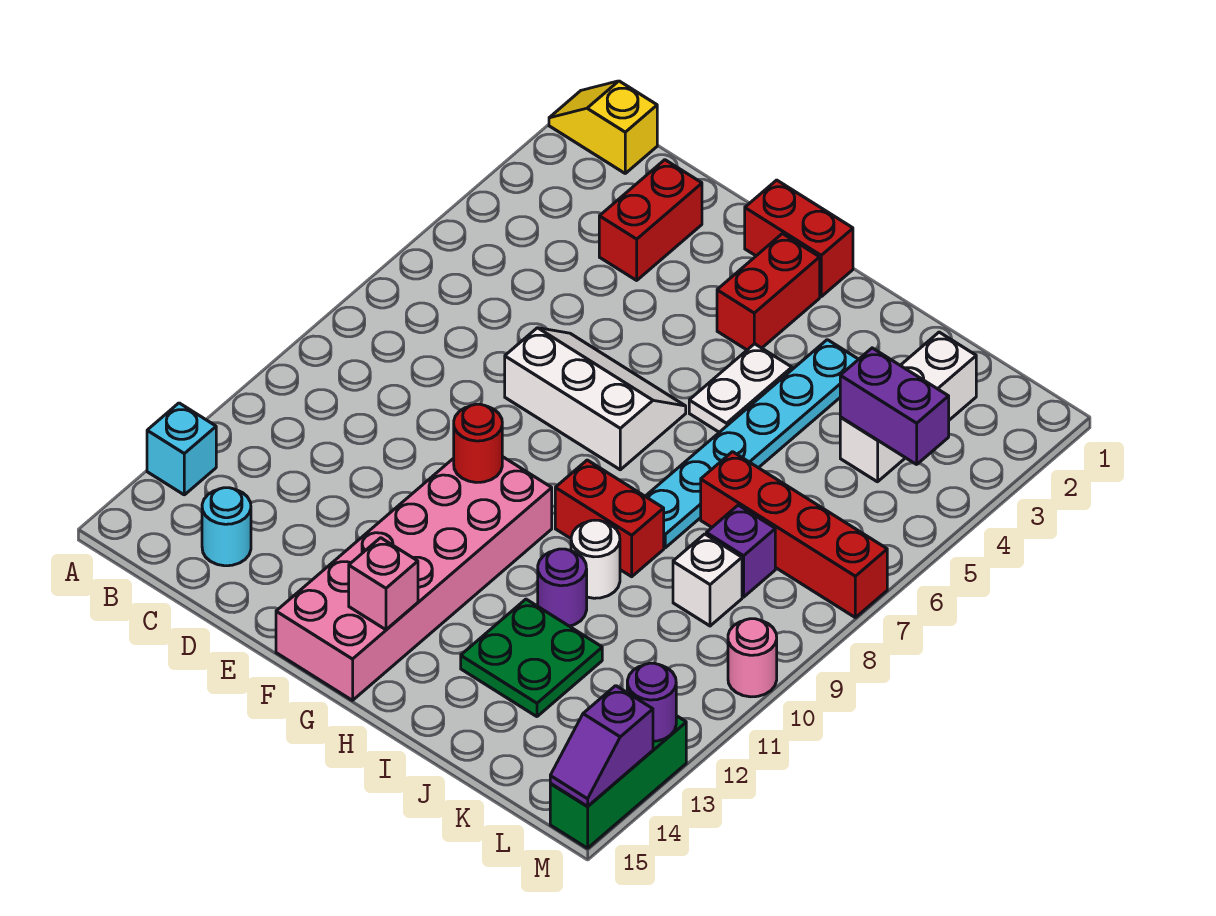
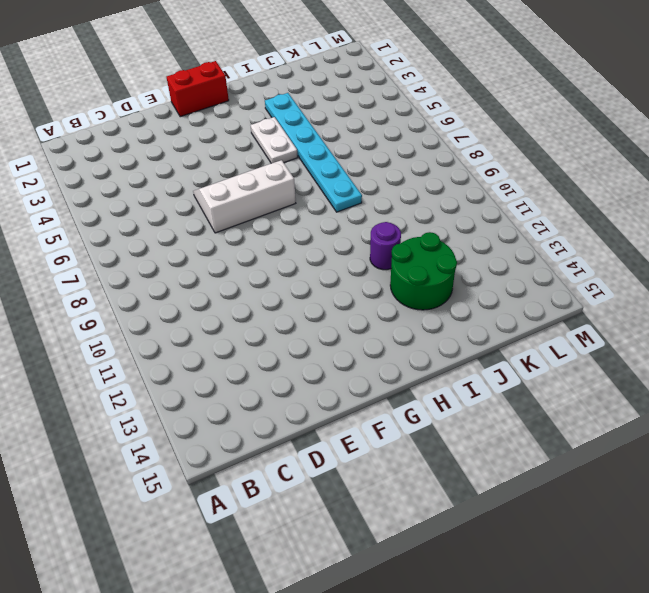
green round brick I12:J13 level 1 -> green plate I12:J13 level 1
none -> yellow slope A1:B1 level 1 top B
none -> cyan brick A13 level 1
none -> cyan round brick C14 level 1

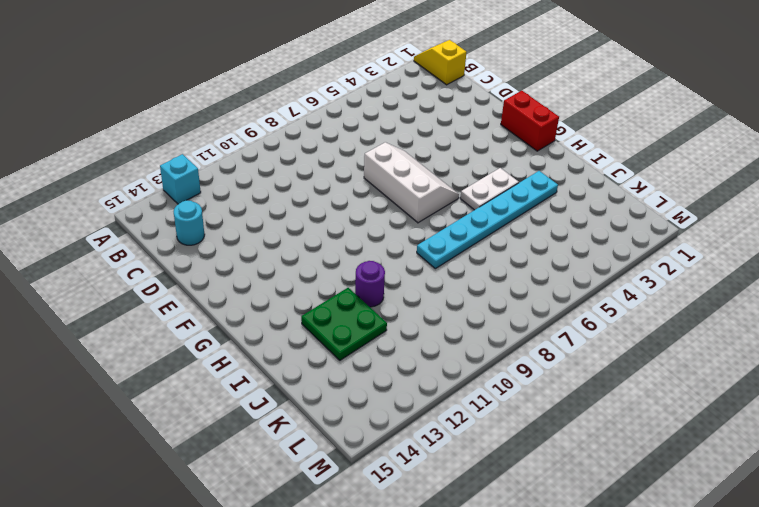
none -> red brick D2:D3 level 1
none -> pink brick F10:G15 level 1
none -> red brick G2:G3 level 1

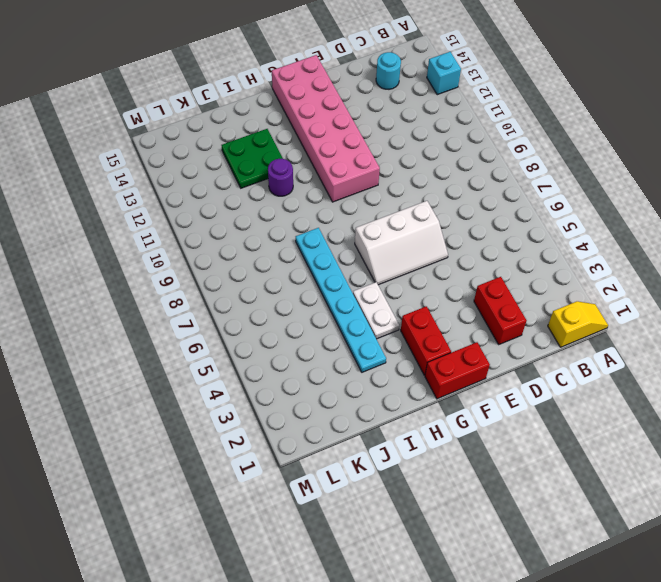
none -> red brick H9:I9 level 1
none -> white round brick I10 level 1
none -> red brick J7:M7 level 1

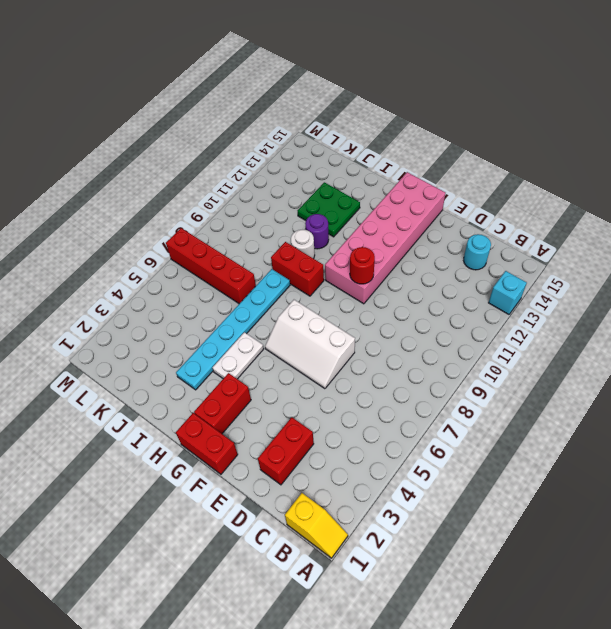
none -> white brick K2:K4 level 1
none -> purple brick K8 level 1
none -> white brick K9 level 1

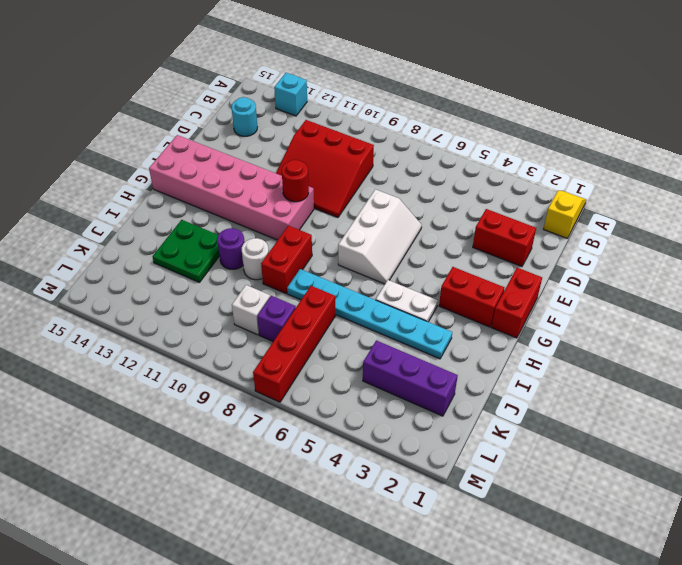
red slope C9:E11 level 1 top C -> none
purple brick K2:K4 level 1 -> white brick K2:K4 level 1
none -> pink round brick M10 level 1
none -> green brick M13:M15 level 1
none -> pink brick G14 level 2

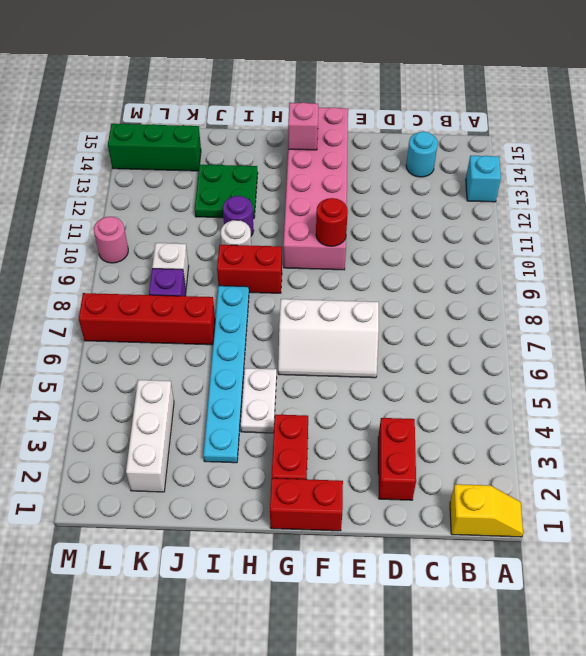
green brick K14:M14 level 1 -> green brick M13:M15 level 1
none -> purple brick K4:L4 level 2
none -> purple round brick M13 level 2
none -> purple slope M14:M15 level 2 top 14

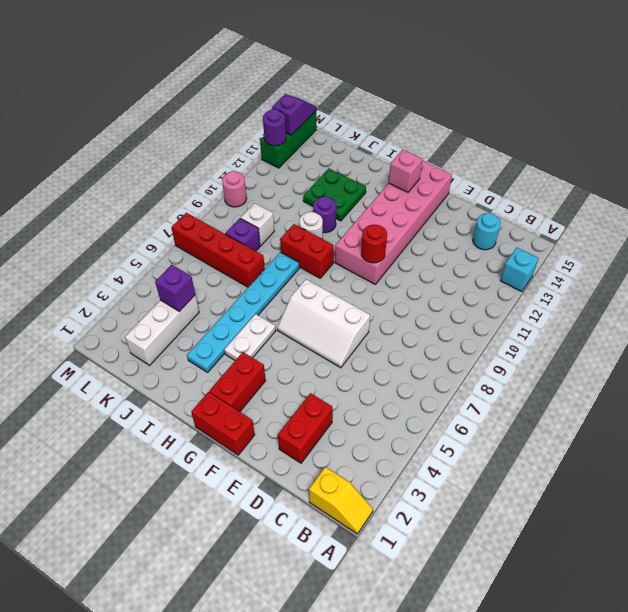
purple brick K4 level 2 -> purple brick K4:L4 level 2

